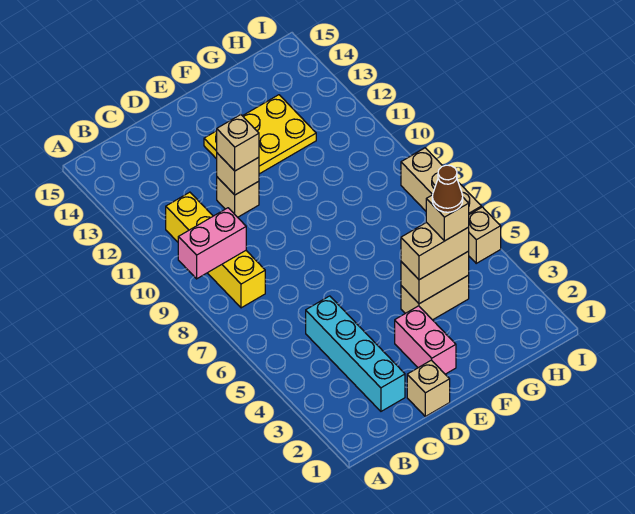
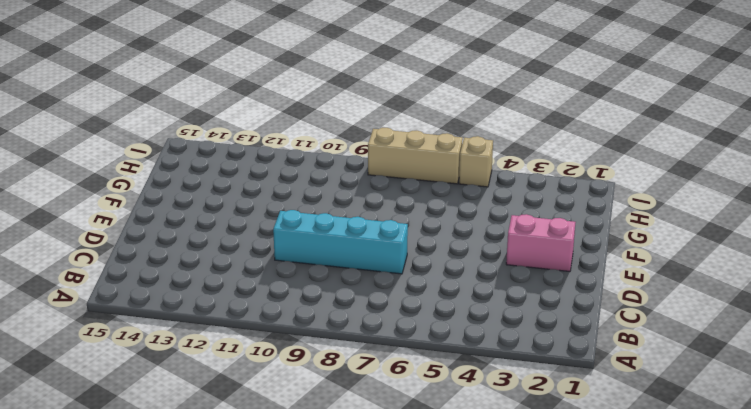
cyan brick D7:D10 level 1 -> cyan brick C2:C5 level 1
none -> yellow brick B8:B11 level 1
none -> tan brick D1 level 1
none -> tan brick D11 level 1

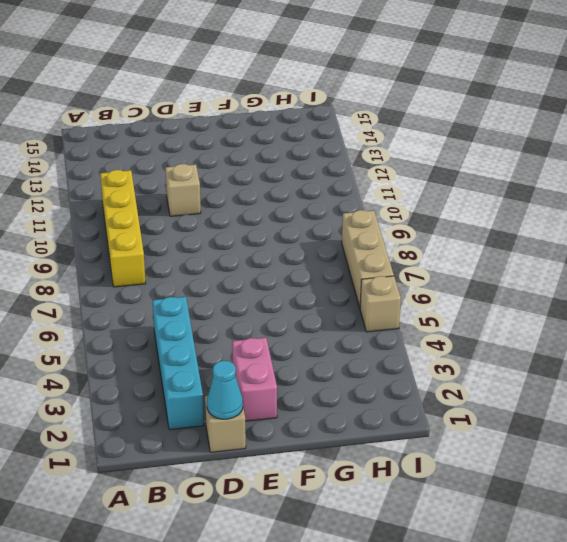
cyan cone D1 level 2 -> none
none -> yellow plate E12:G13 level 1
none -> tan brick F4:G4 level 1
none -> pink brick A9:B9 level 2

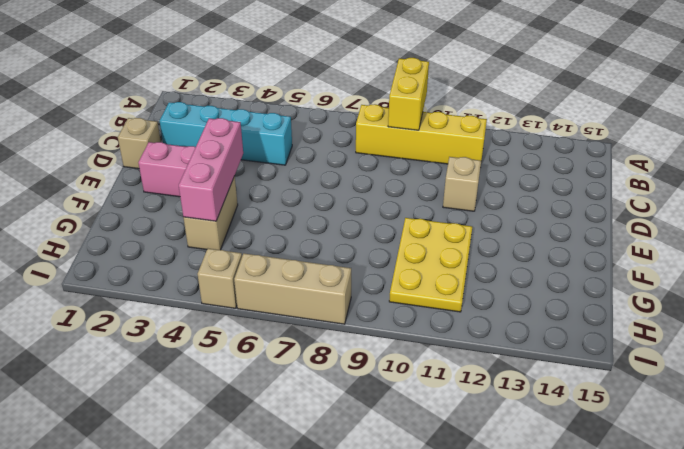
yellow brick A9:B9 level 2 -> pink brick A9:B9 level 2
pink brick E4:G4 level 2 -> tan brick F4:G4 level 2
yellow plate F10:H11 level 1 -> yellow plate E12:G13 level 1
none -> tan brick D11 level 2
none -> tan brick D11 level 3
none -> tan brick F4:G4 level 3

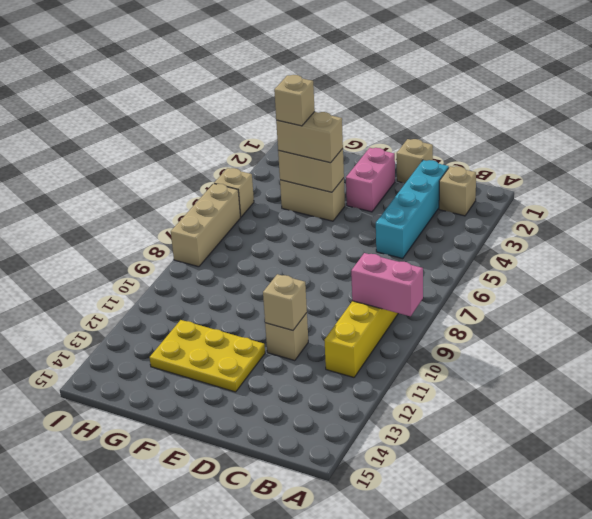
tan brick B2 level 1 -> tan brick D11 level 3
none -> brown cone G4 level 5

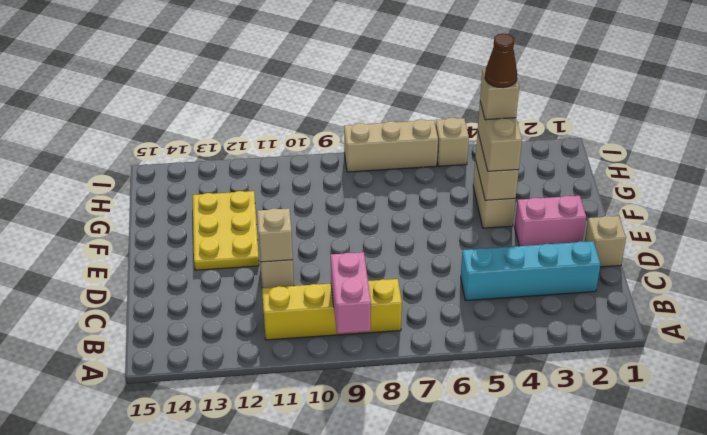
none -> tan brick D11 level 3

